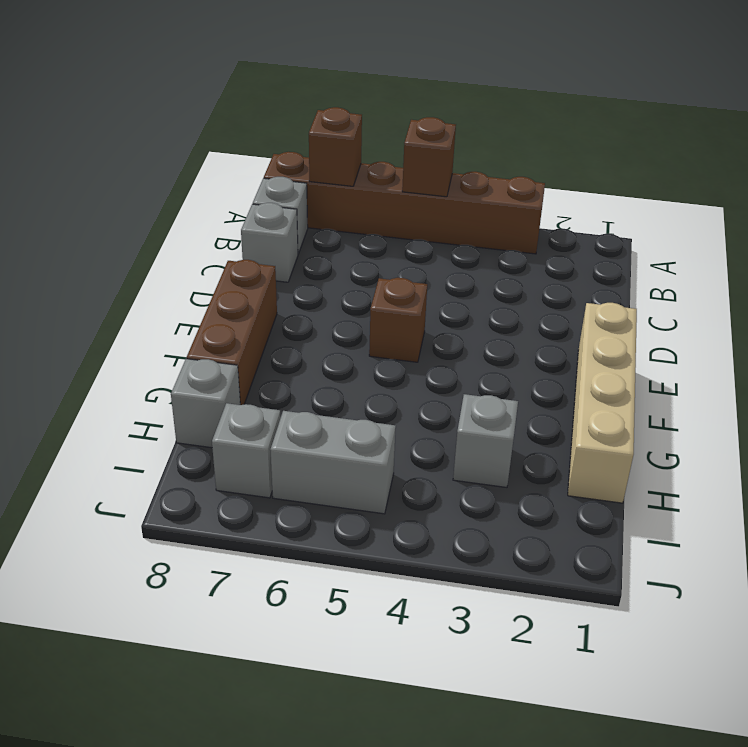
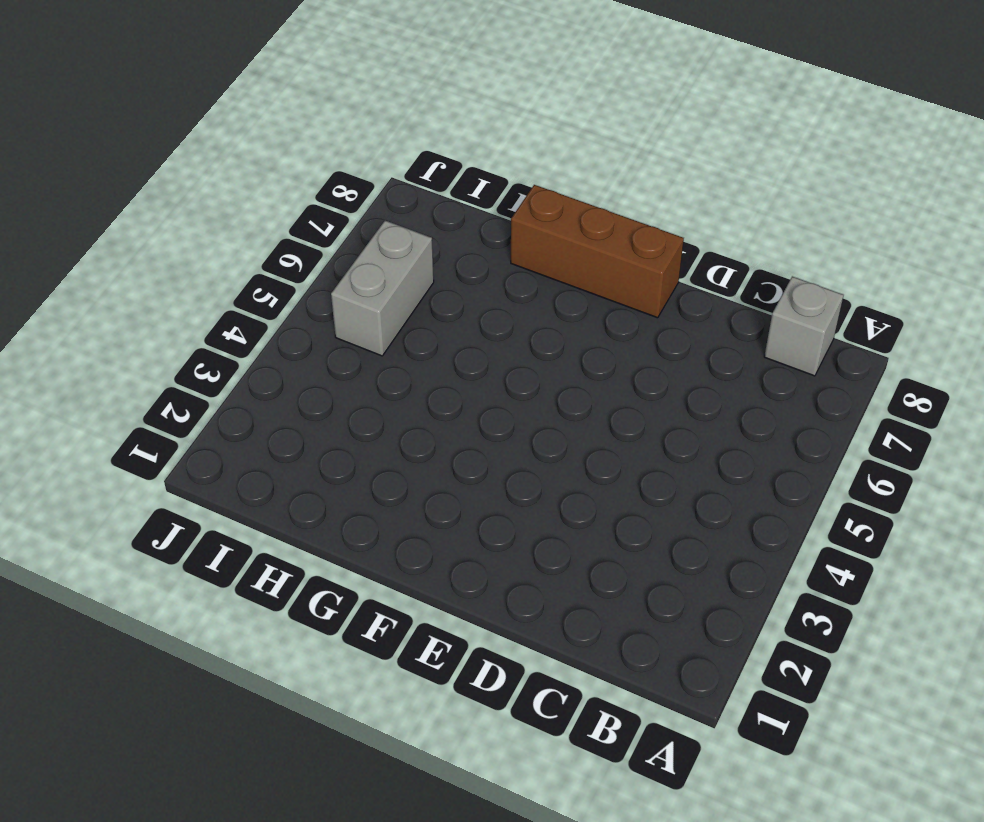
none -> brown brick A3:A8 level 1
none -> grey brick C8 level 1
none -> tan brick E1:H1 level 1

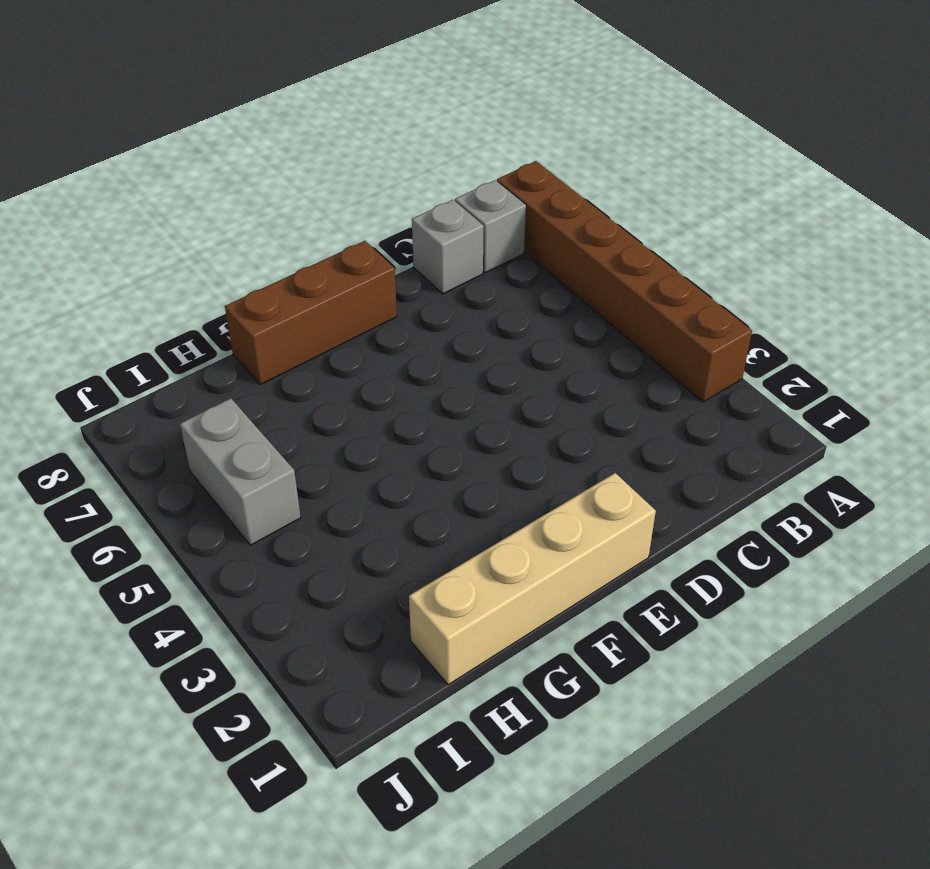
none -> brown brick E5 level 1
none -> grey brick H3 level 1
none -> grey brick H8 level 1

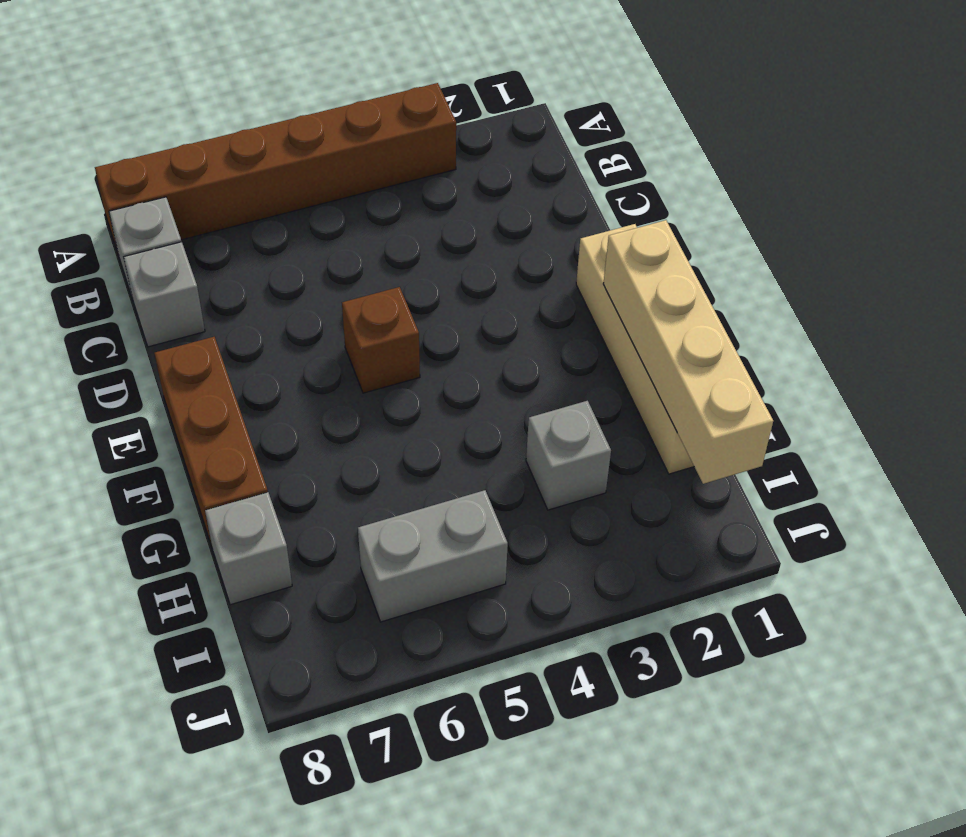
tan brick F1:I1 level 2 -> none
none -> grey brick I7 level 1
none -> brown brick A5 level 2
none -> brown brick A7 level 2

